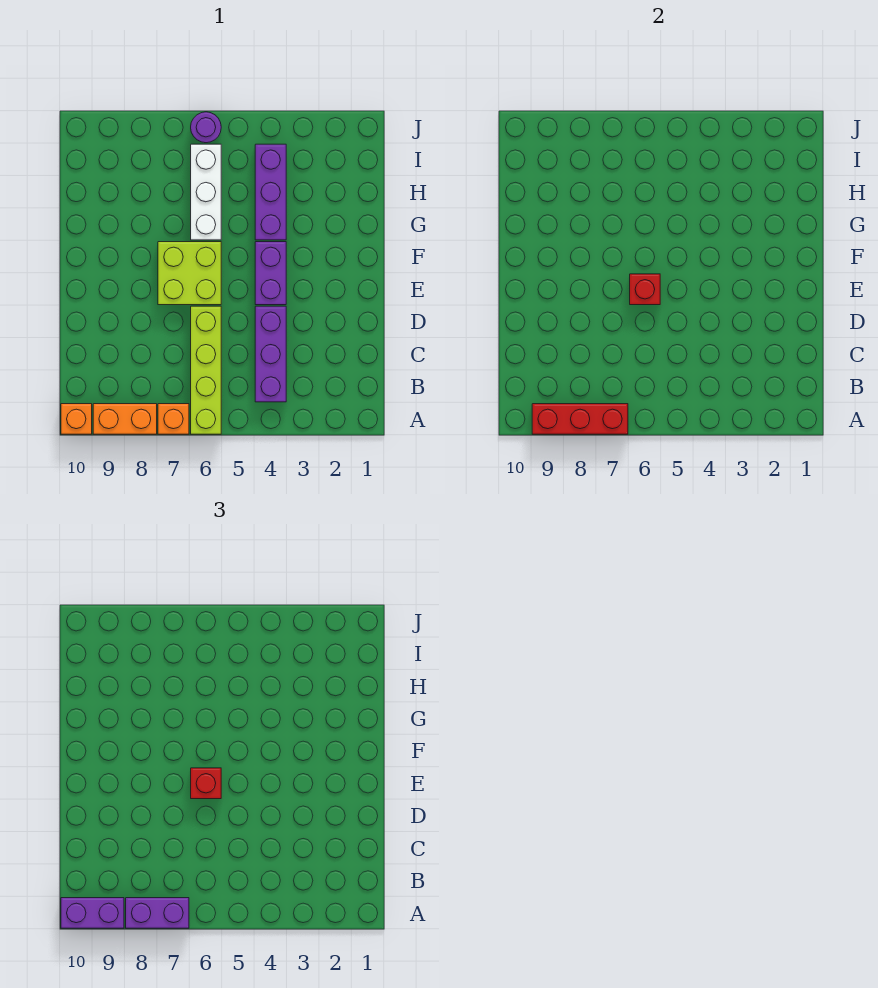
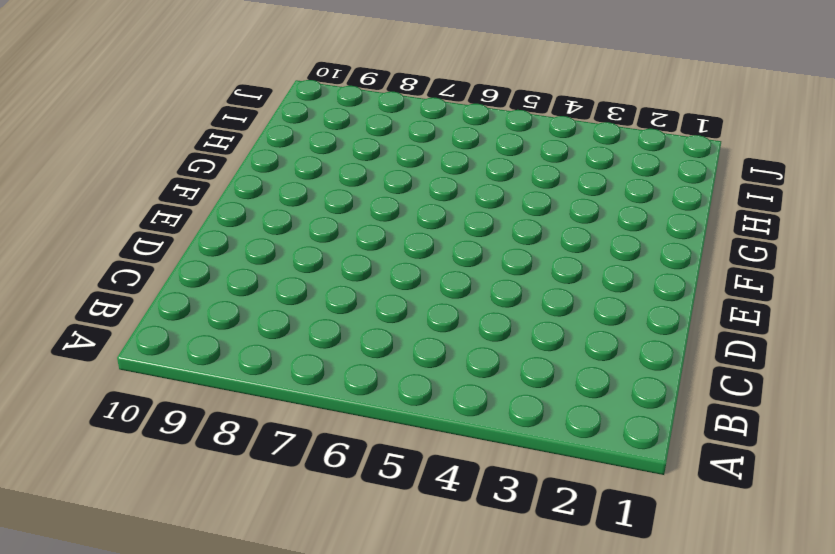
none -> lime brick A6:D6 level 1
none -> orange brick A7 level 1
none -> orange brick A8:A9 level 1

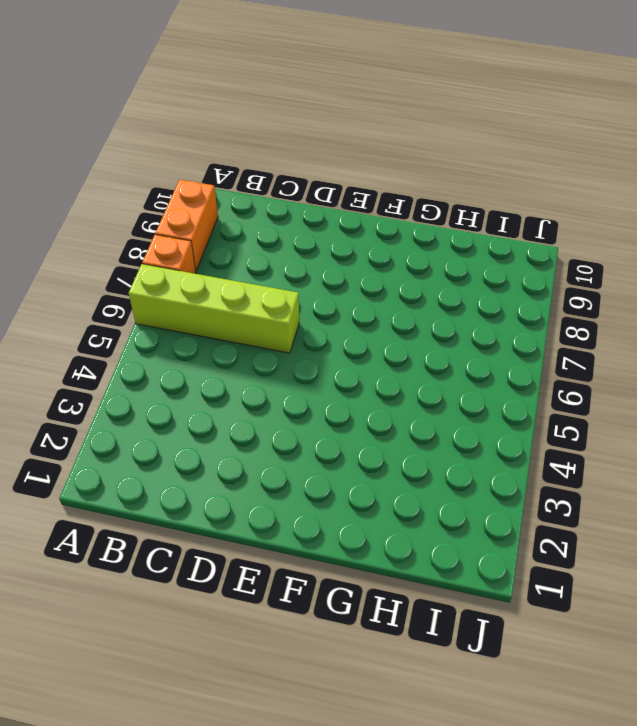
none -> orange brick A10 level 1
none -> purple brick B4:D4 level 1
none -> purple brick E4:F4 level 1

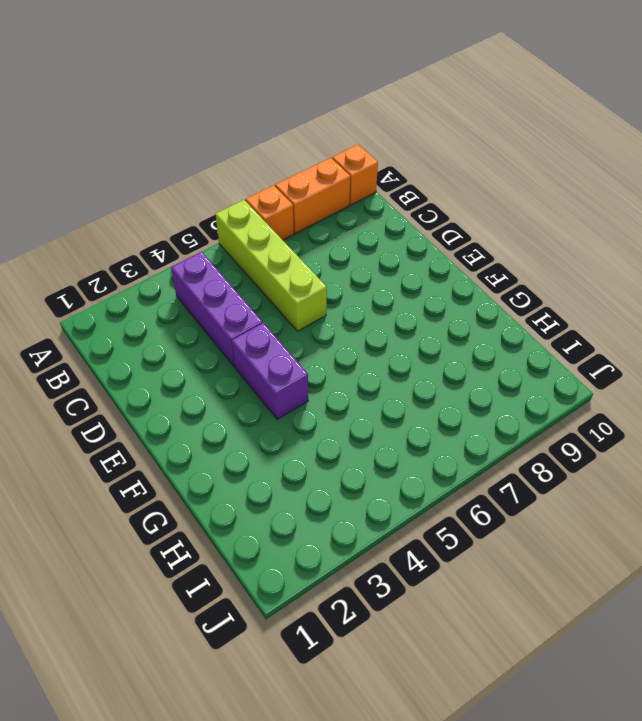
none -> lime brick E6:F7 level 1
none -> purple brick G4:I4 level 1
none -> white brick G6:I6 level 1

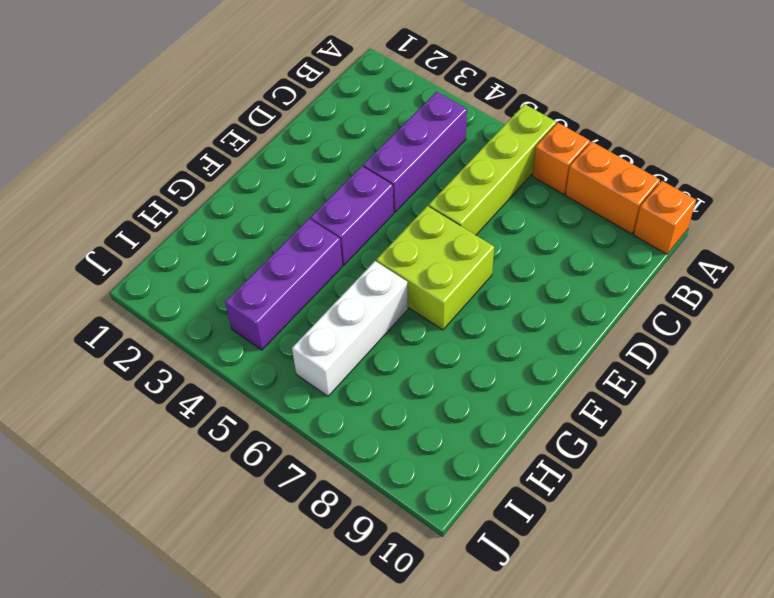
none -> purple round brick J6 level 1
none -> red brick A7:A9 level 2
none -> red brick E6 level 2

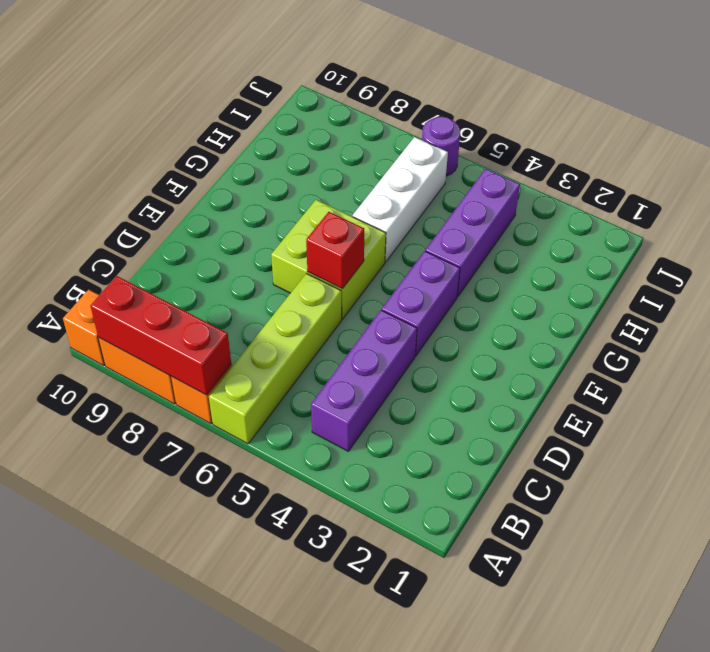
none -> purple brick A7:A8 level 3
none -> purple brick A9:A10 level 3
none -> red brick E6 level 3

